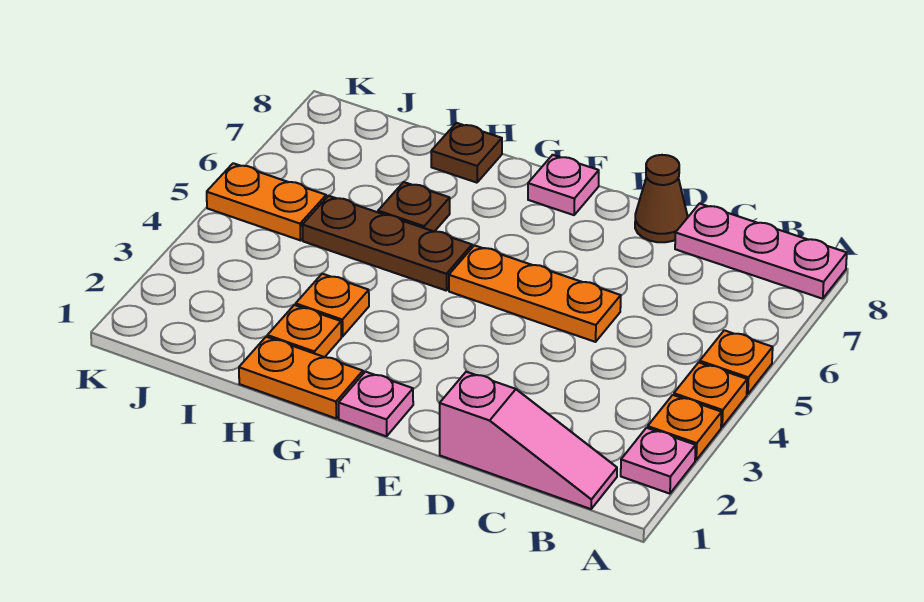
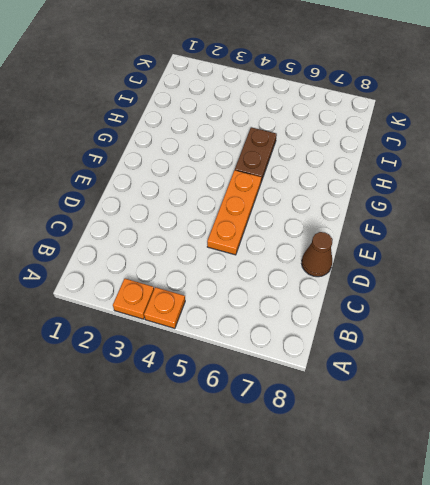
brown plate G5:H5 level 1 -> brown plate G5:I5 level 1
none -> pink plate A2 level 1
none -> orange plate A5 level 1
none -> pink plate A8:C8 level 1

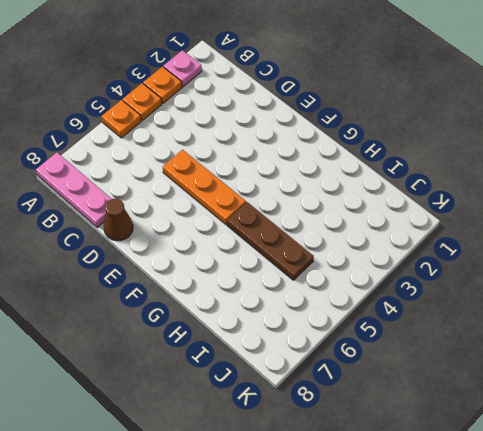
none -> pink slope B1:D1 level 1 top D
none -> pink plate F1 level 1
none -> pink plate F8 level 1

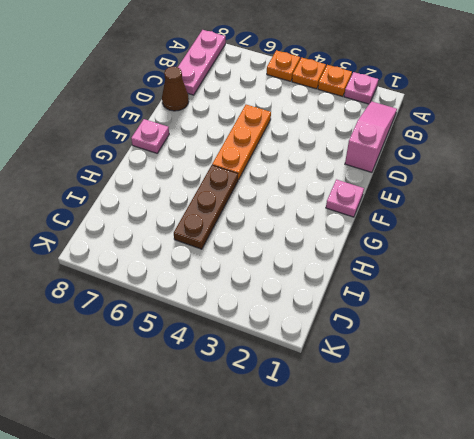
none -> orange plate G1:H1 level 1
none -> orange plate H2 level 1
none -> orange plate H3 level 1

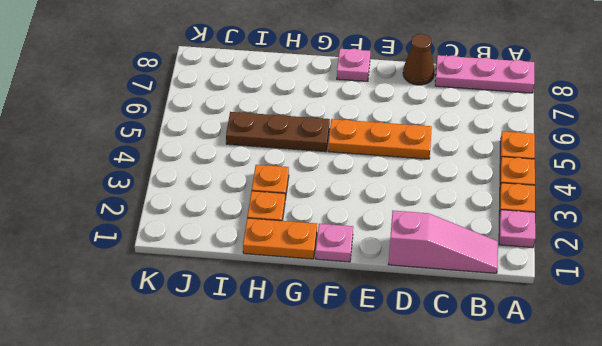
none -> brown plate H6 level 1
none -> brown plate H8 level 1
none -> orange plate J5:K5 level 1

